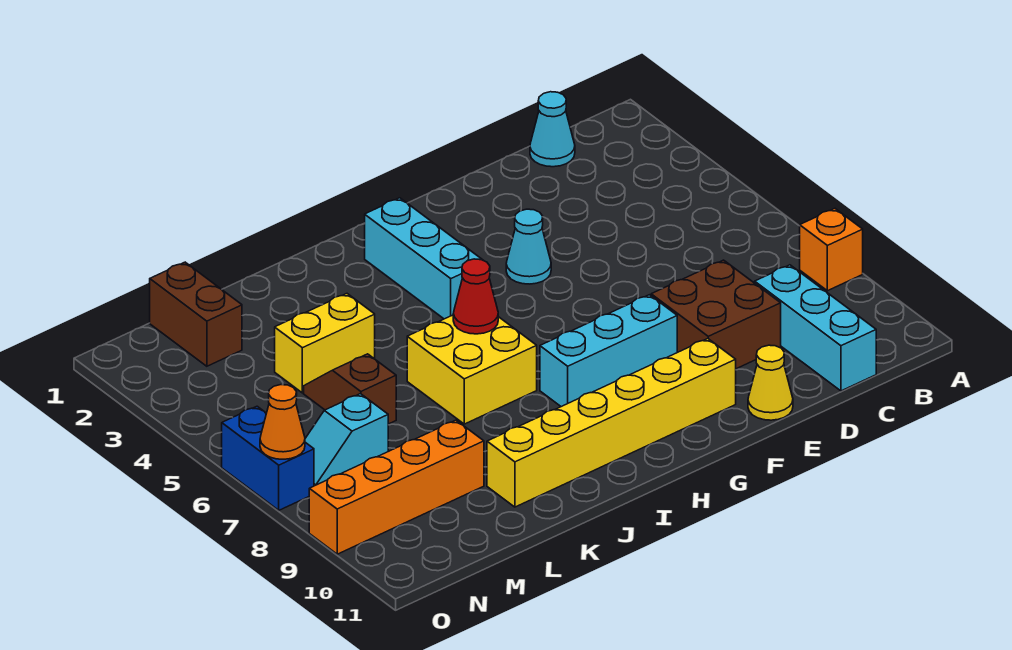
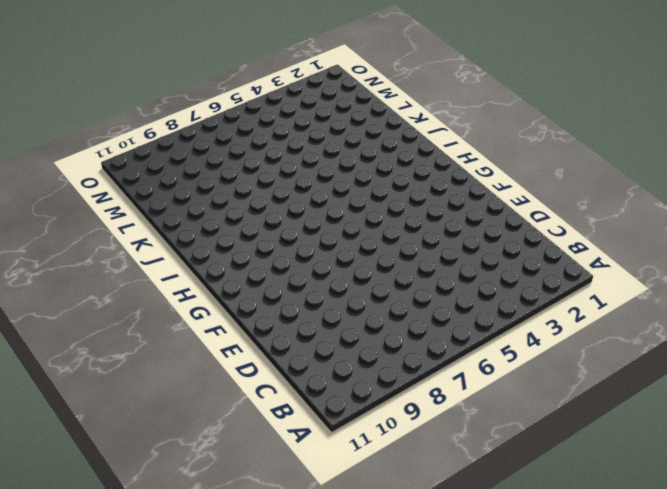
none -> orange brick A8 level 1
none -> cyan cone C1 level 1
none -> cyan brick C9:C11 level 1

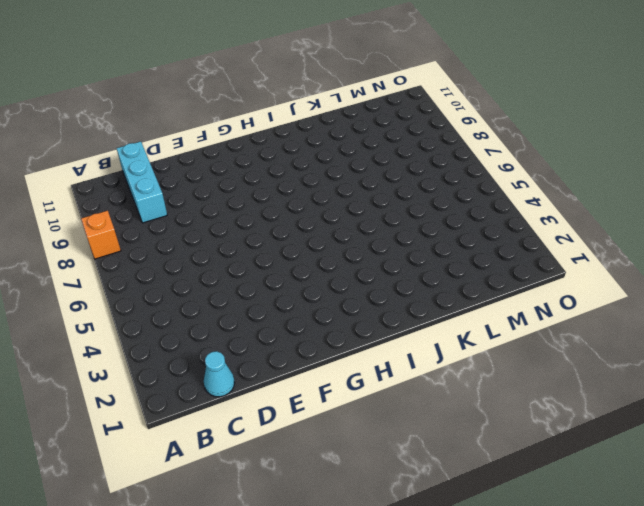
none -> brown brick D8:E9 level 1
none -> yellow cone E11 level 1
none -> cyan cone F4 level 1

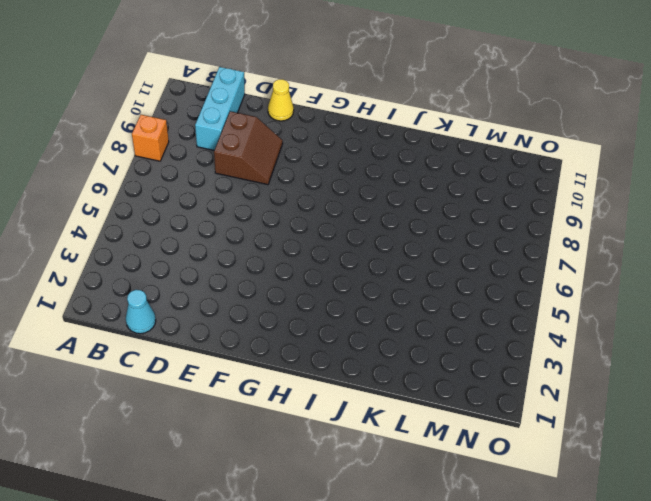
brown slope D8:E9 level 1 top D -> brown brick D8:E9 level 1
none -> cyan cone F4 level 1
none -> cyan brick F8:H8 level 1
none -> yellow brick F10:K10 level 1

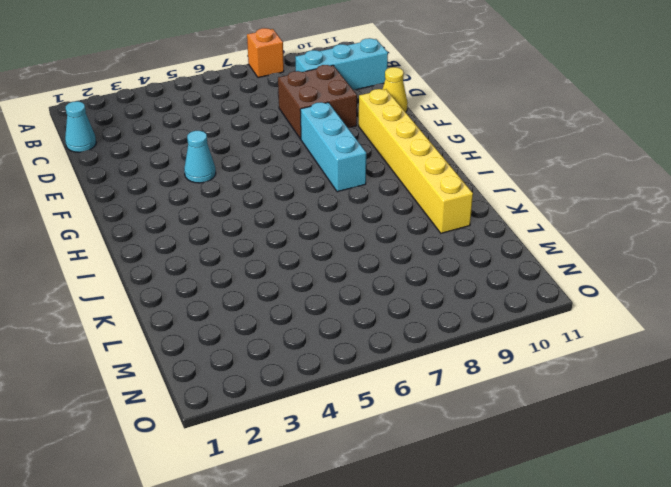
none -> cyan brick H2:H4 level 1
none -> yellow brick I6:J7 level 1
none -> yellow brick K4:L4 level 1

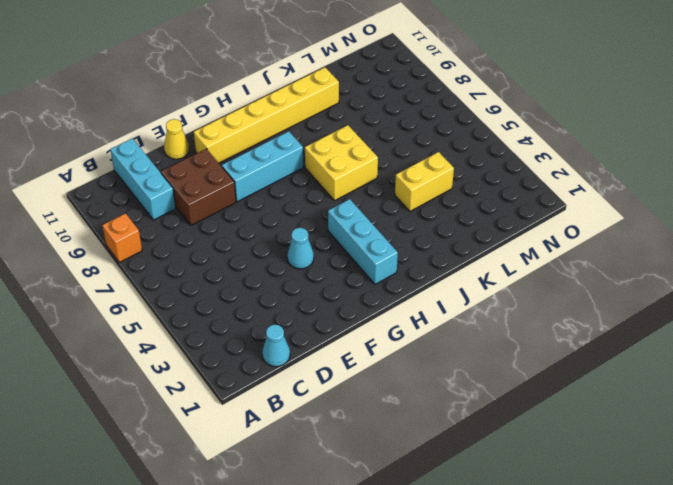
none -> brown slope L5:L6 level 1 top 6
none -> orange brick L9:O9 level 1
none -> brown brick M1:M2 level 1

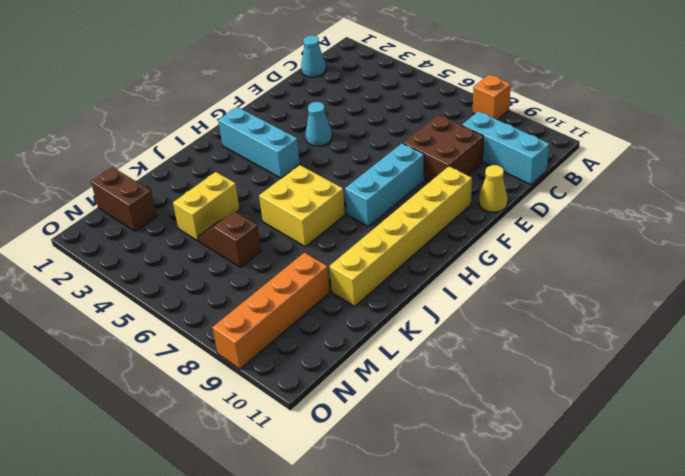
none -> cyan slope M7:N7 level 1 top M
none -> blue brick O6:O7 level 1
none -> red cone I6 level 2

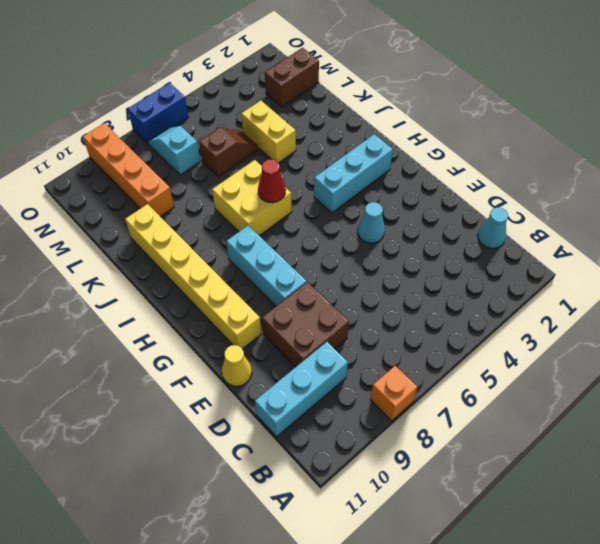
none -> orange cone O7 level 2

